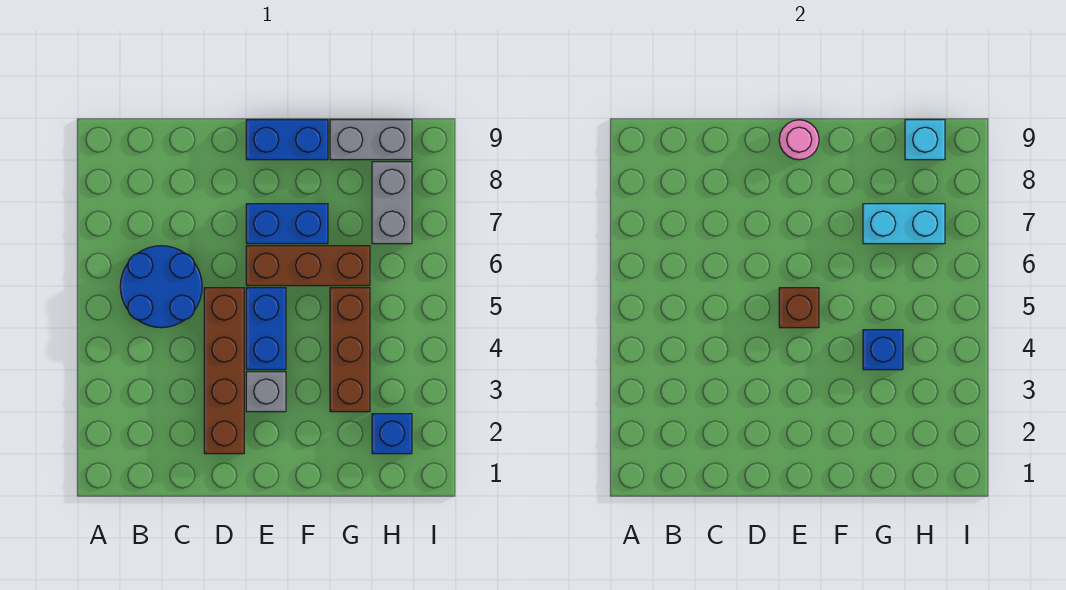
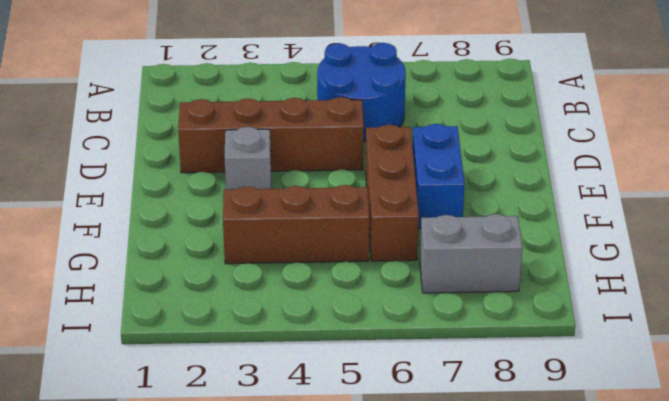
none -> blue brick E4:E5 level 1
none -> blue brick E9:F9 level 1
none -> grey brick G9:H9 level 1

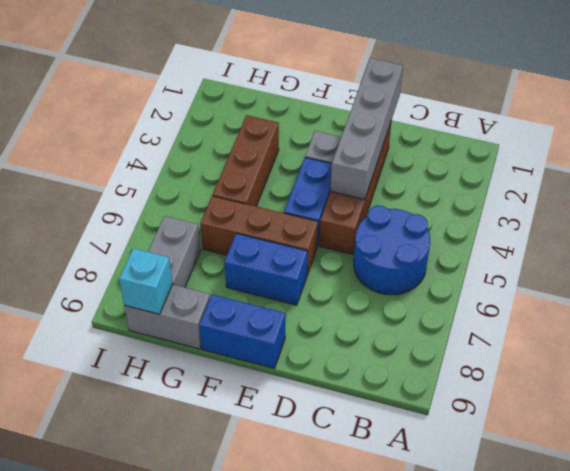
grey brick D1:D4 level 2 -> none
none -> blue brick H2 level 1
none -> brown brick E5 level 2
none -> pink round brick E9 level 2

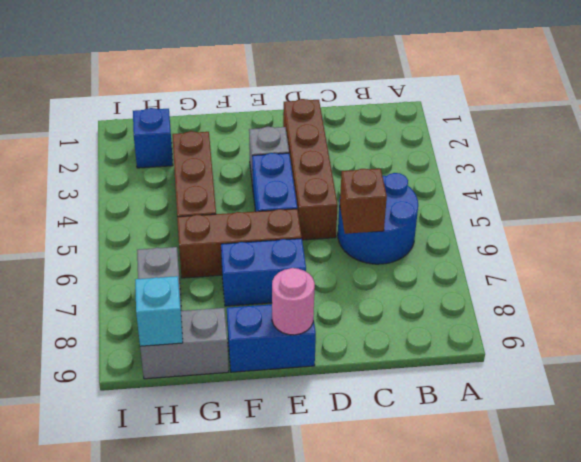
brown brick C6 level 2 -> brown brick E5 level 2
none -> blue brick G4 level 2
none -> cyan brick G7:H7 level 2

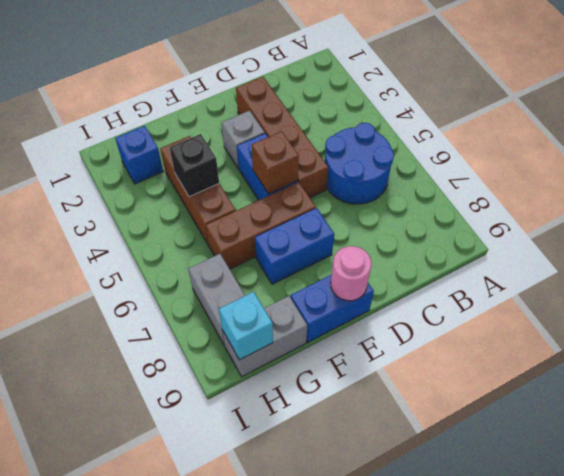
black brick G4 level 2 -> blue brick G4 level 2
none -> cyan brick G7:H7 level 2

